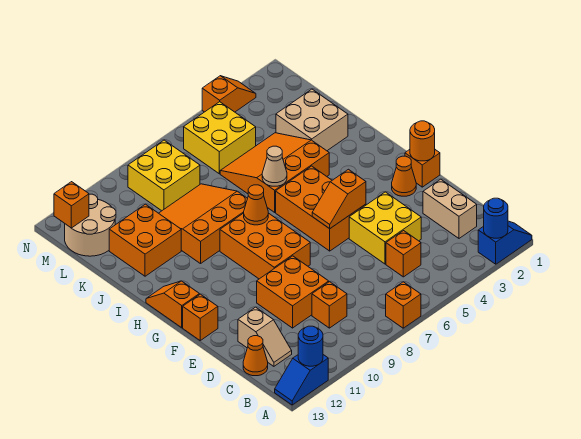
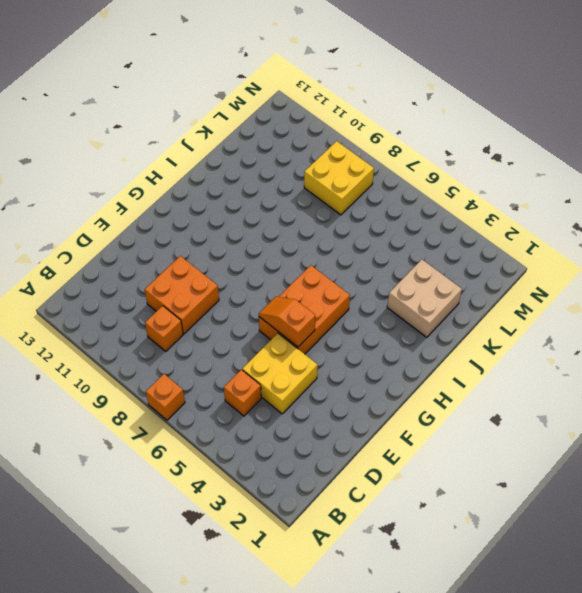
none -> blue slope A1:A2 level 1 top 2
none -> blue slope A12:A13 level 1 top 12
none -> tan brick C2:D2 level 1
none -> tan slope C12:D12 level 1 top D

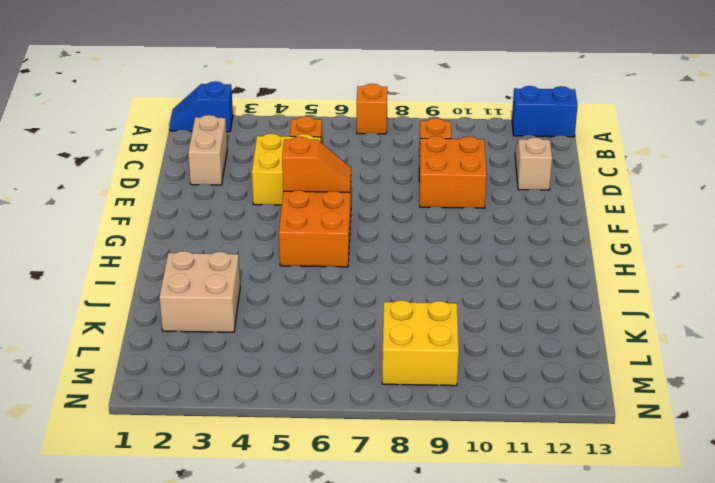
blue brick A12:A13 level 1 -> blue slope A12:A13 level 1 top 12
none -> orange cone C13 level 1
none -> orange brick F1 level 1
none -> orange cone F2 level 1
none -> orange brick F8:H9 level 1

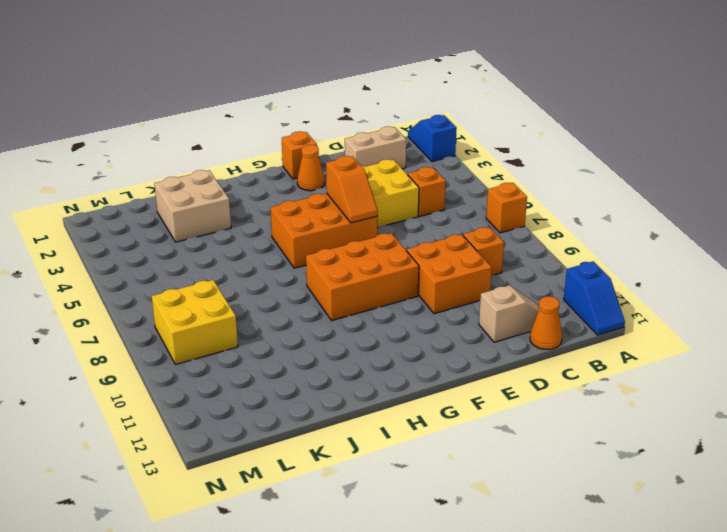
none -> orange brick F13 level 1
none -> orange slope G13:H13 level 1 top G
none -> orange slope I4:K6 level 1 top I
none -> orange slope I8:K10 level 1 top I

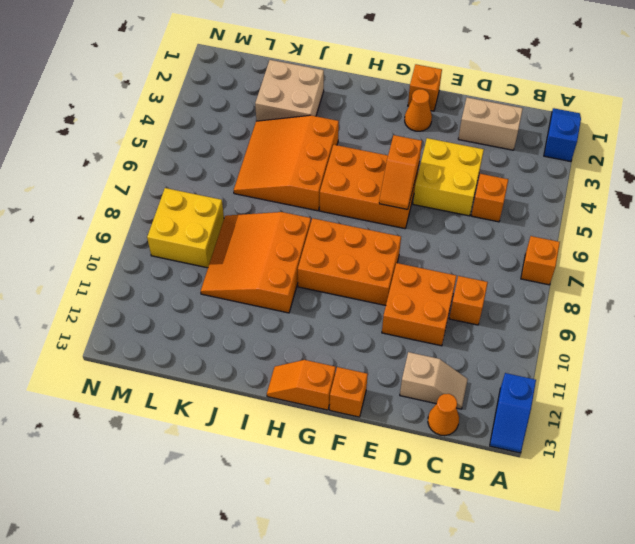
none -> orange brick J11:K12 level 1
none -> yellow brick L5:M6 level 1
none -> tan round brick L12:M13 level 1
none -> orange slope N3:N4 level 1 top 4

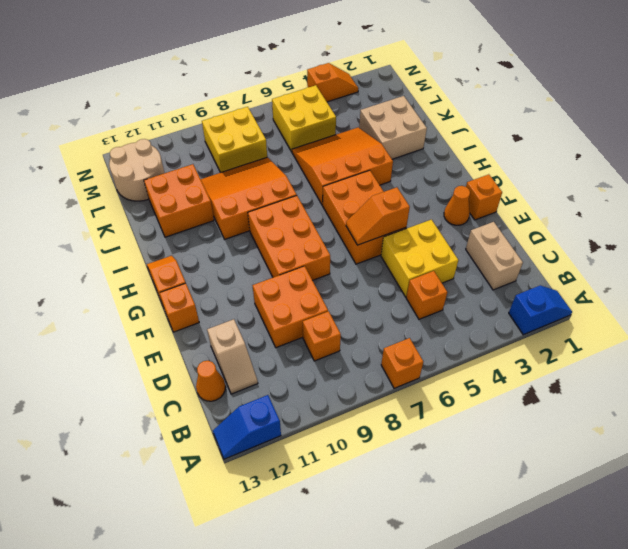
none -> blue round brick A2 level 2
none -> blue round brick A12 level 2
none -> orange round brick F1 level 2
none -> orange cone H8 level 2

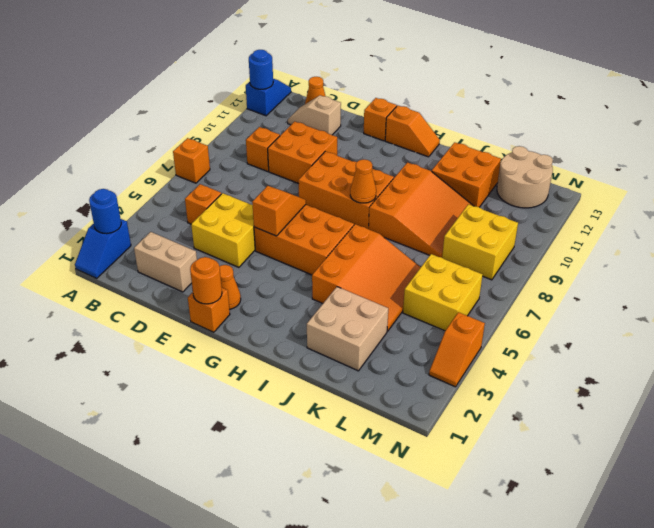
none -> tan cone I6 level 2
none -> orange brick M13 level 2

